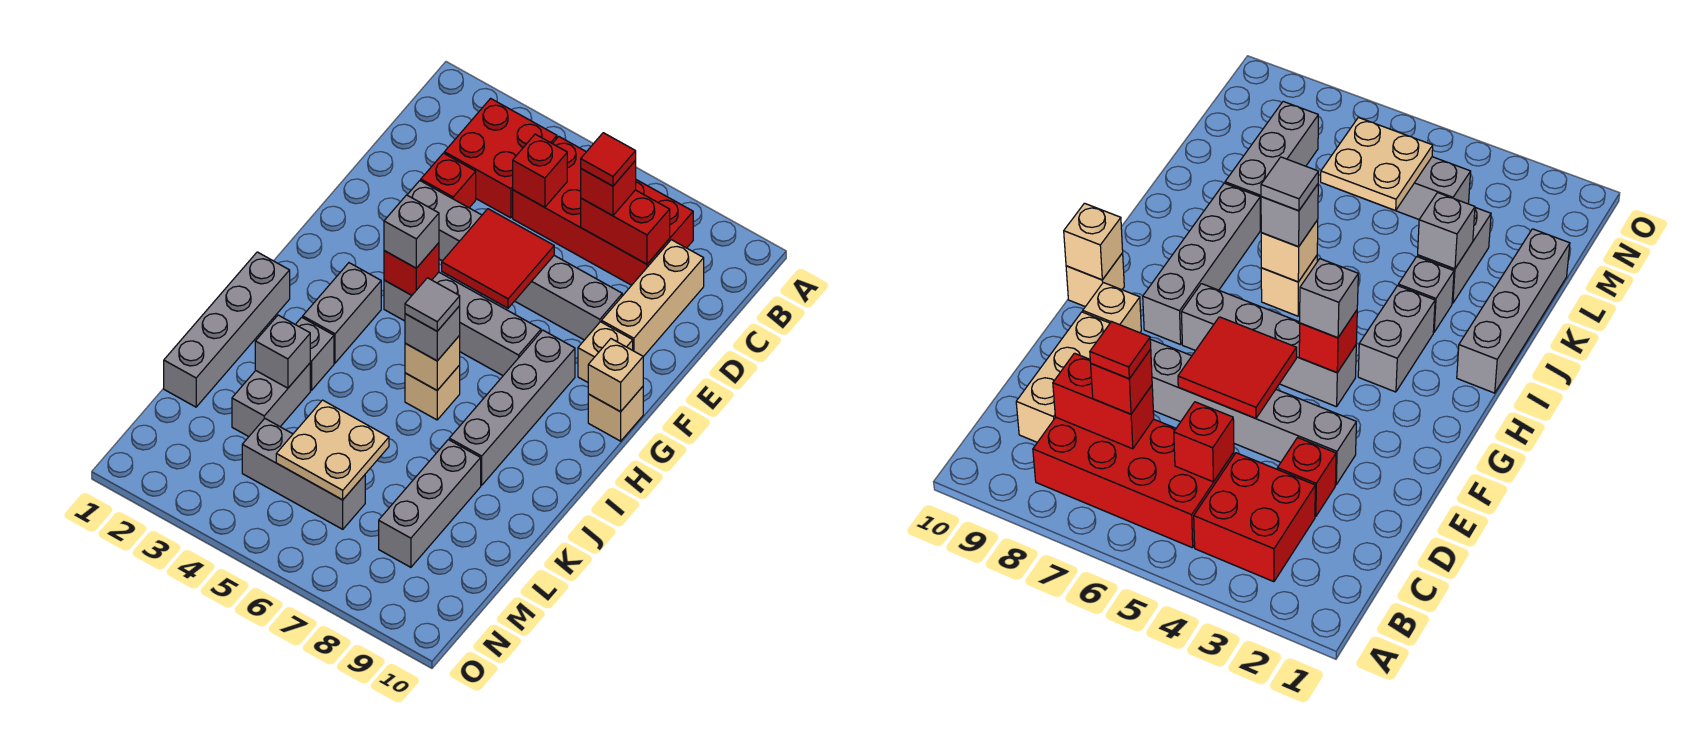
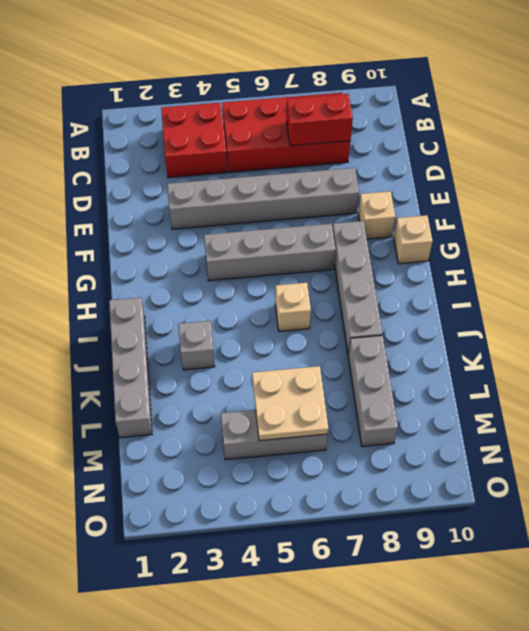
none -> tan brick C9:E9 level 1
none -> red brick D3 level 1
none -> grey brick H3:I3 level 1

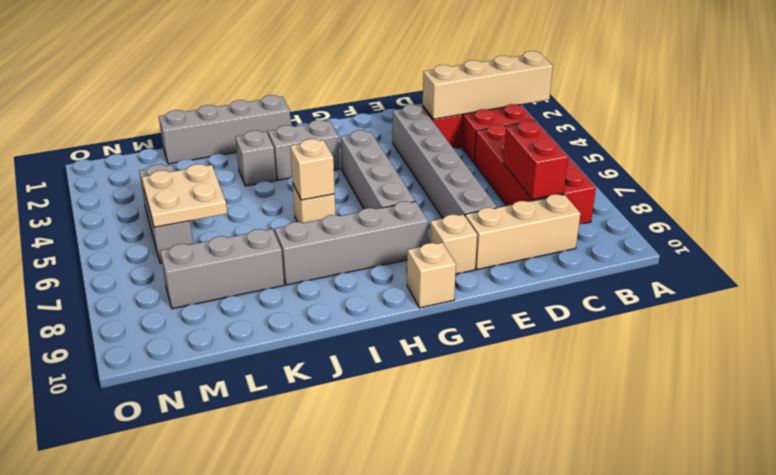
tan brick A3:D3 level 2 -> none
none -> grey brick K3:L3 level 1
none -> red brick C5 level 2
none -> red tile E5:F6 level 2

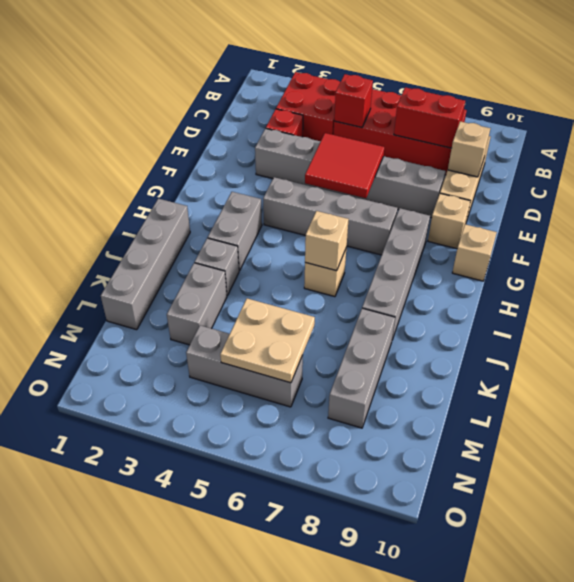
tan brick D9 level 2 -> tan brick G10 level 2
none -> red brick G4 level 2
none -> grey brick K3 level 2
none -> red brick C7 level 3

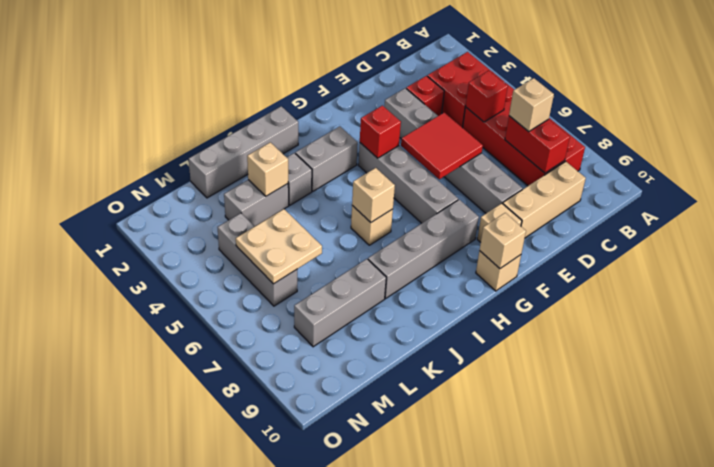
tan brick C7 level 3 -> red brick C7 level 3
tan brick K3 level 2 -> grey brick K3 level 2
none -> grey brick G4 level 3
none -> grey brick I6 level 3
none -> red tile C7 level 4

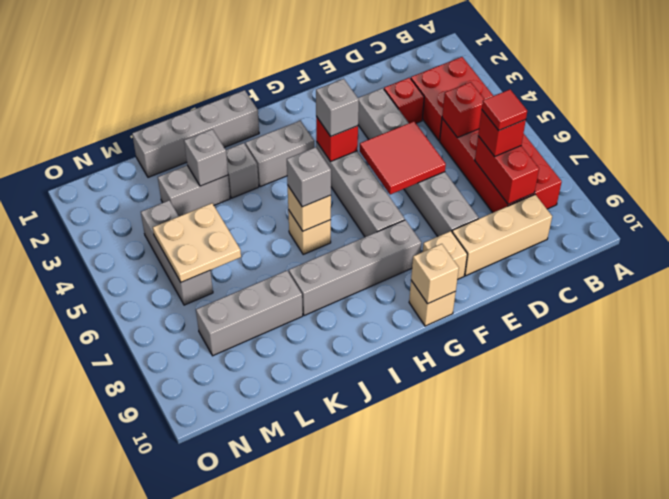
none -> grey tile I6 level 4

